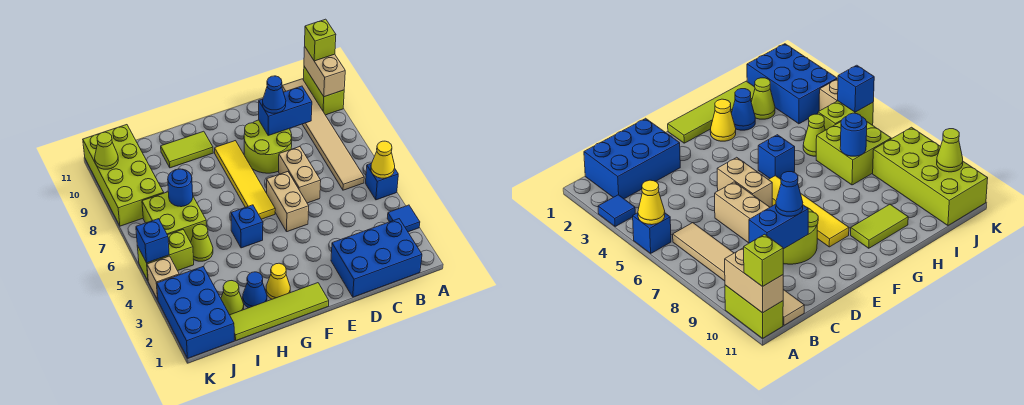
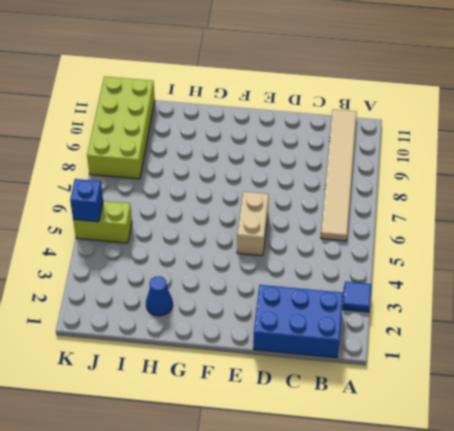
none -> blue brick A5 level 1
none -> lime brick A10:A11 level 1
none -> tan brick D6:D7 level 1

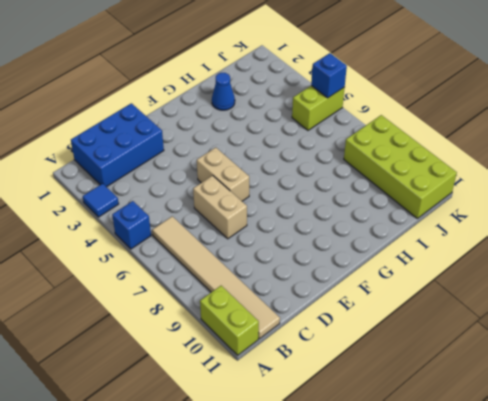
none -> lime round brick D8:E9 level 1
none -> lime tile F1:I1 level 1
none -> yellow tile F6:F9 level 1

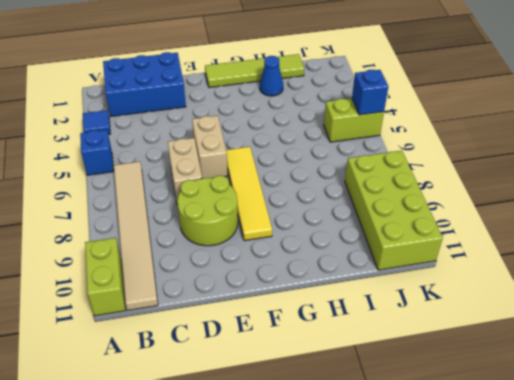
none -> yellow cone G2 level 1
none -> blue brick G5 level 1
none -> lime tile G10:H10 level 1

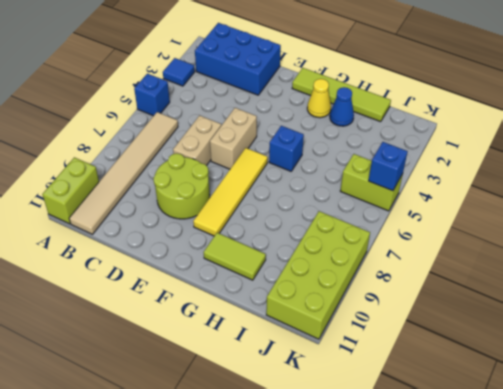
none -> lime cone I2 level 1
none -> lime cone I5 level 1
none -> lime brick I6:J7 level 1

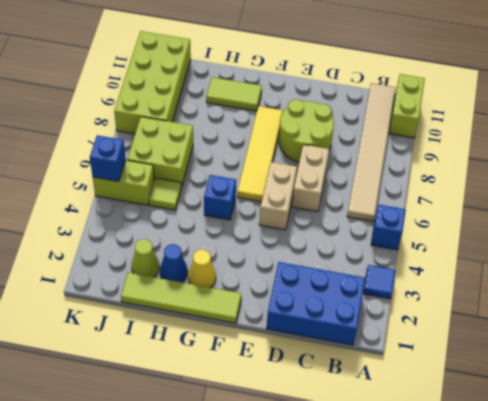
lime tile I5 level 1 -> lime cone I5 level 1
none -> blue brick J1:K3 level 1
none -> tan brick K4 level 1
none -> yellow cone A5 level 2

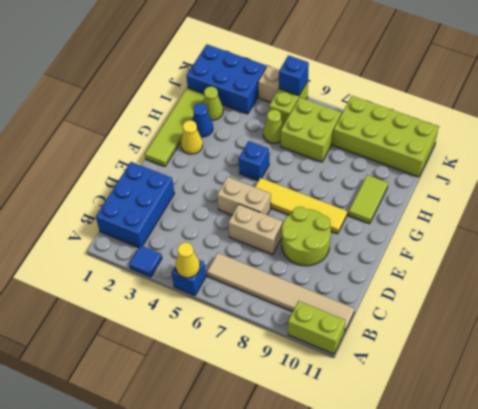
none -> tan brick A10:A11 level 2
none -> blue brick C9:D9 level 2
none -> blue round brick I7 level 2

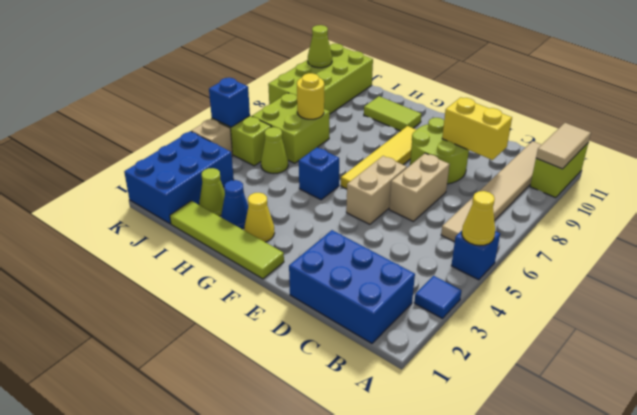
tan tile A10:A11 level 2 -> tan brick A10:A11 level 2
yellow brick C9:D9 level 2 -> blue brick C9:D9 level 2
yellow round brick I7 level 2 -> blue round brick I7 level 2
none -> lime brick A11 level 3
none -> blue cone D9 level 3

